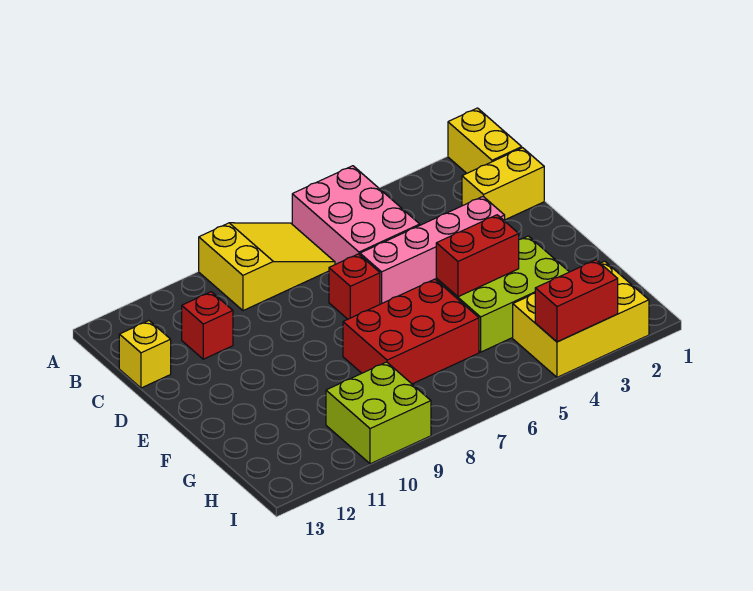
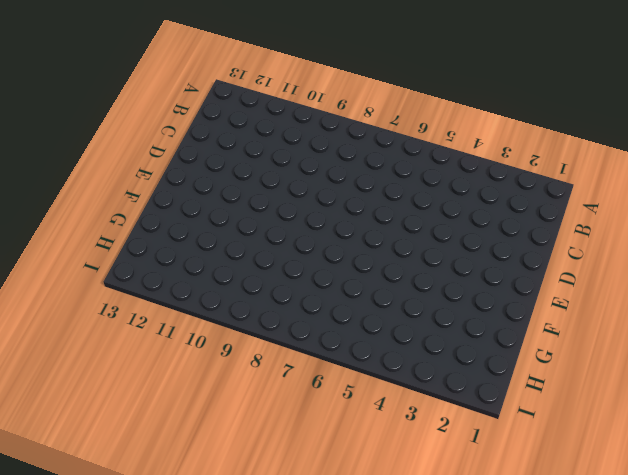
none -> yellow brick A1:B1 level 1
none -> pink brick A5:C6 level 1
none -> yellow slope A7:B9 level 1 top 9

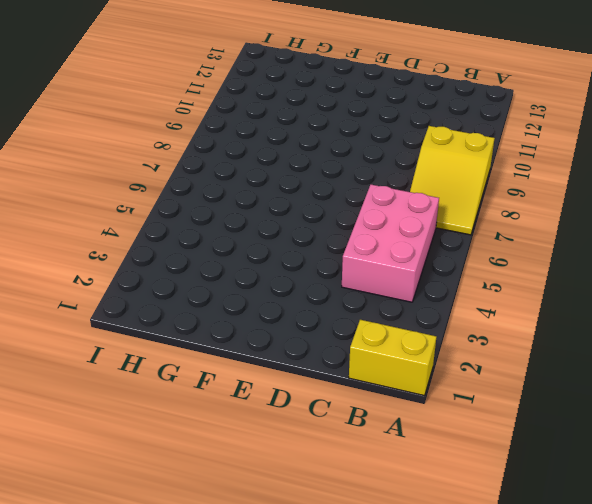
pink brick B4:C6 level 1 -> pink brick A5:C6 level 1
none -> yellow brick C1:C2 level 1
none -> red brick C11 level 1
none -> yellow brick C13 level 1

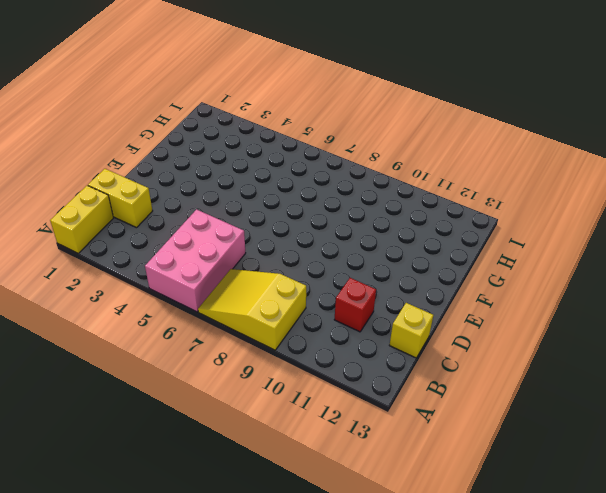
none -> pink brick D3:D6 level 1
none -> red brick D7 level 1
none -> lime brick F3:G5 level 1

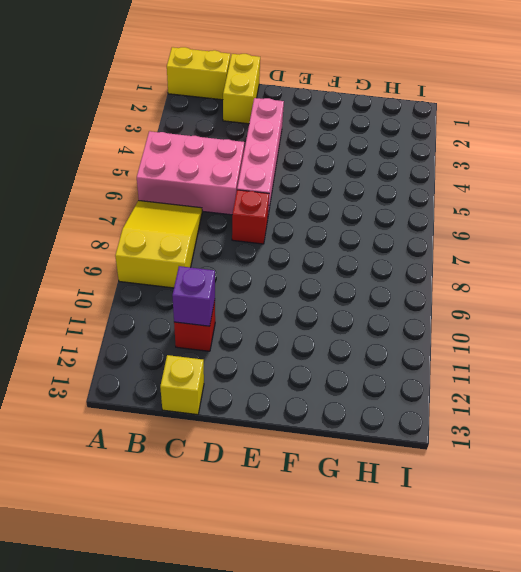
purple brick C11 level 2 -> none
none -> lime brick F3:G5 level 1
none -> red brick F6:G8 level 1
none -> yellow brick H2:I4 level 1

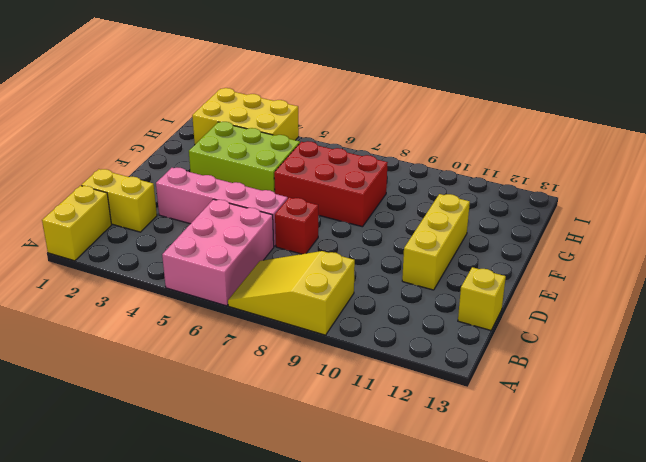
yellow brick D11:F11 level 1 -> none
none -> red brick C11 level 1
none -> lime brick H9:I10 level 1
none -> red brick F4:F5 level 2

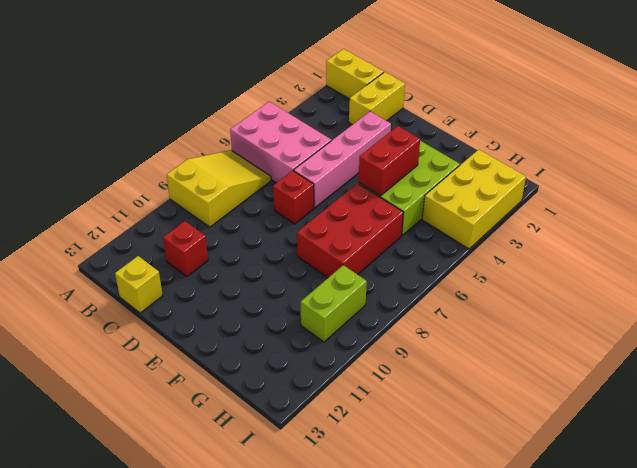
lime brick H9:H10 level 1 -> lime brick H9:I10 level 1
none -> red brick I3:I4 level 2

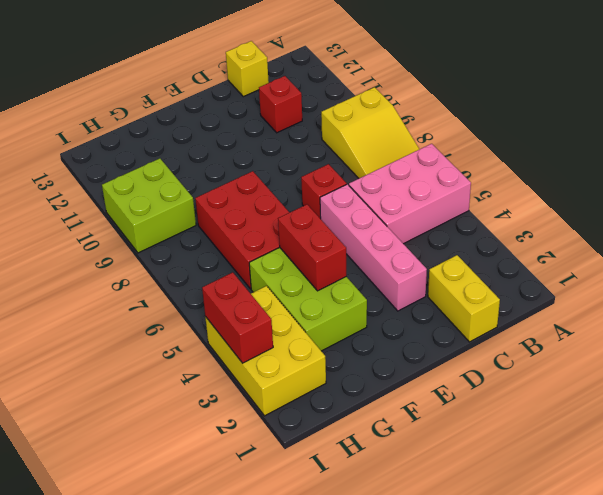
none -> yellow brick A1:B1 level 1

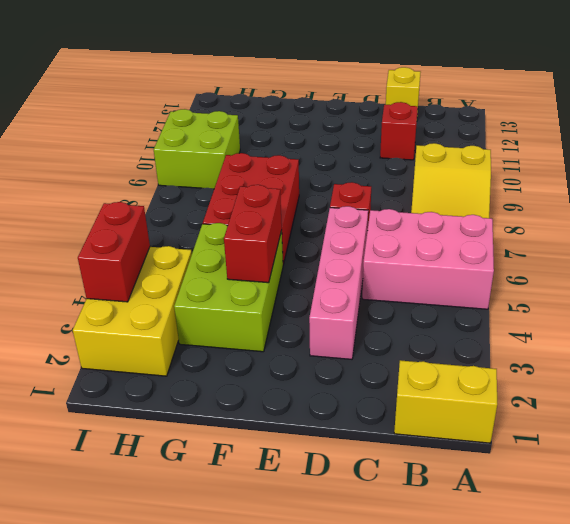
none -> yellow brick C1:C2 level 1

